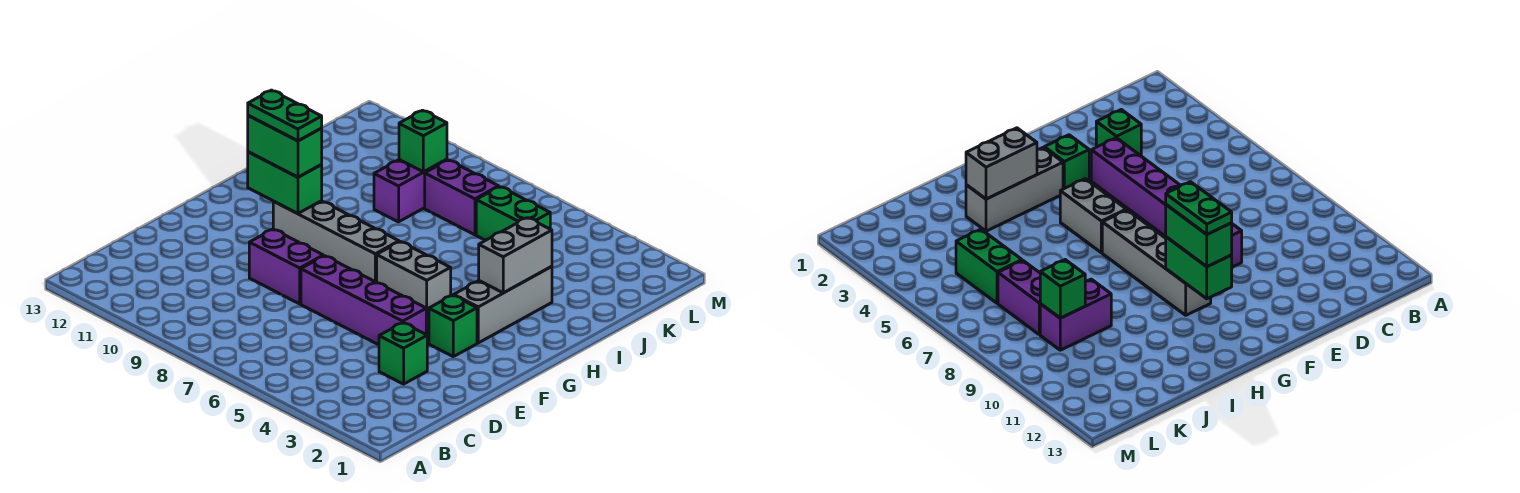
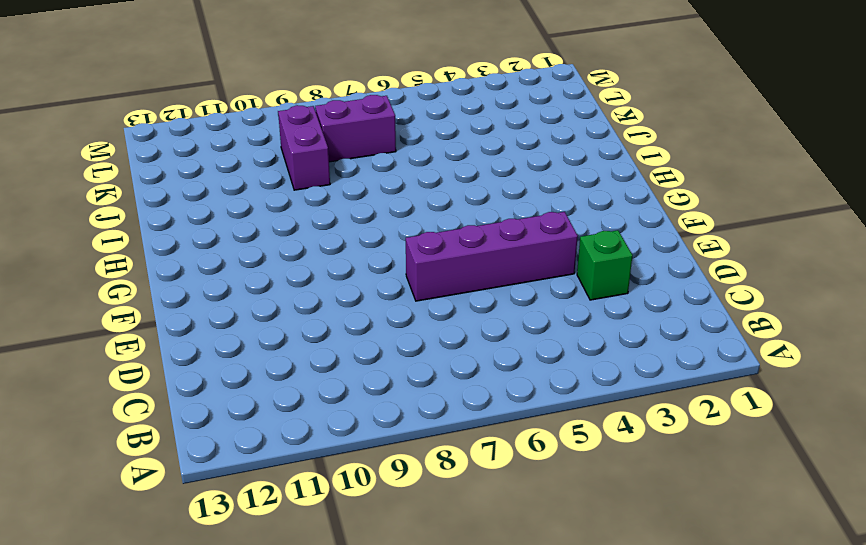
none -> purple brick E8:E9 level 1
none -> green brick F3 level 1
none -> grey brick G3:I3 level 1

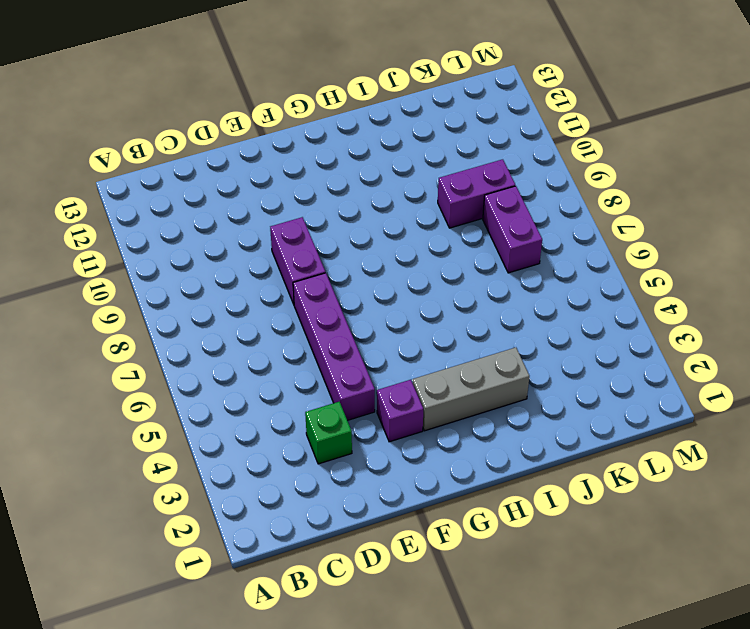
purple brick F3 level 1 -> green brick F3 level 1
none -> grey brick G5:G6 level 1
none -> grey brick G7:G10 level 1
none -> green brick K5:K6 level 1

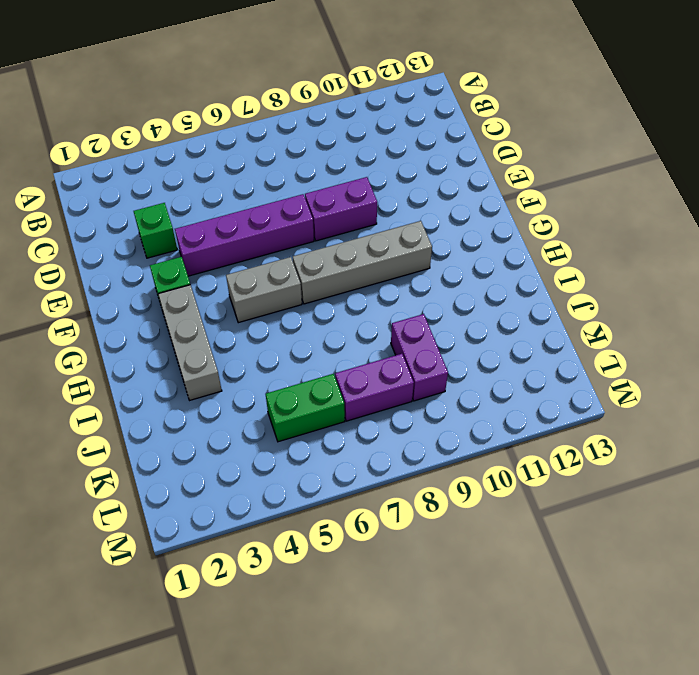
none -> green brick G10:G11 level 2
none -> grey brick H3:I3 level 2
none -> green brick K9 level 2

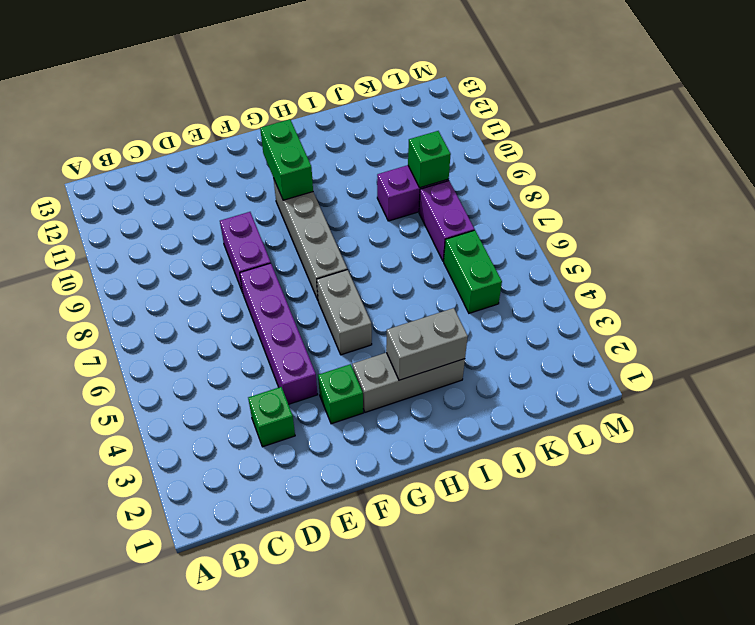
none -> green brick G10:G11 level 3
none -> green plate G10:G11 level 4

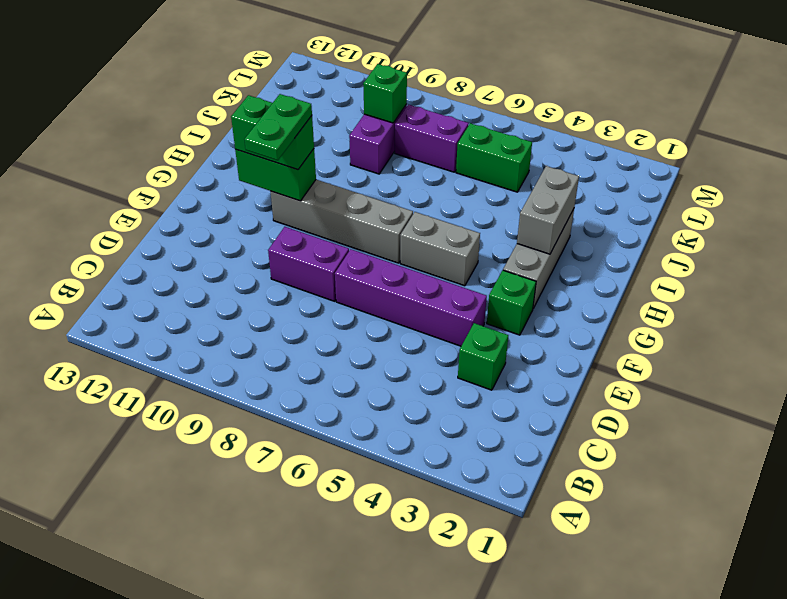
green plate F10:G10 level 4 -> green plate G10:G11 level 4

